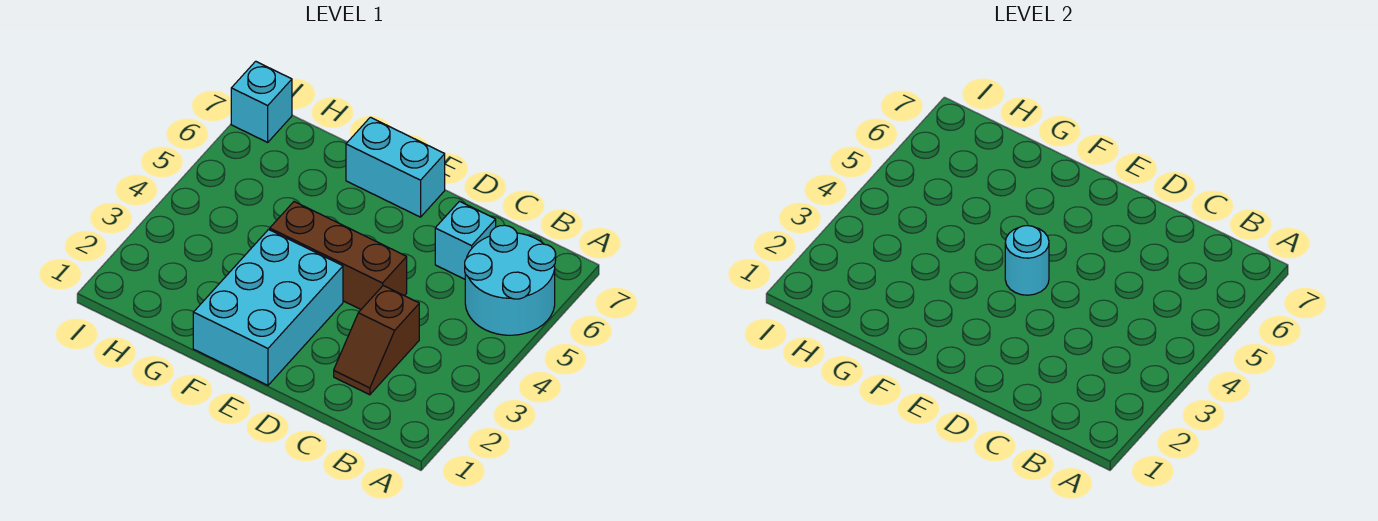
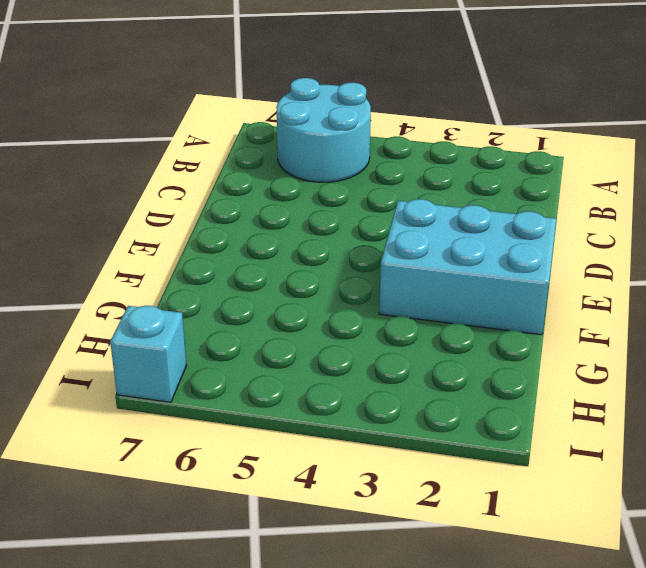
none -> brown slope C2:C3 level 1 top 3
none -> cyan brick C6 level 1

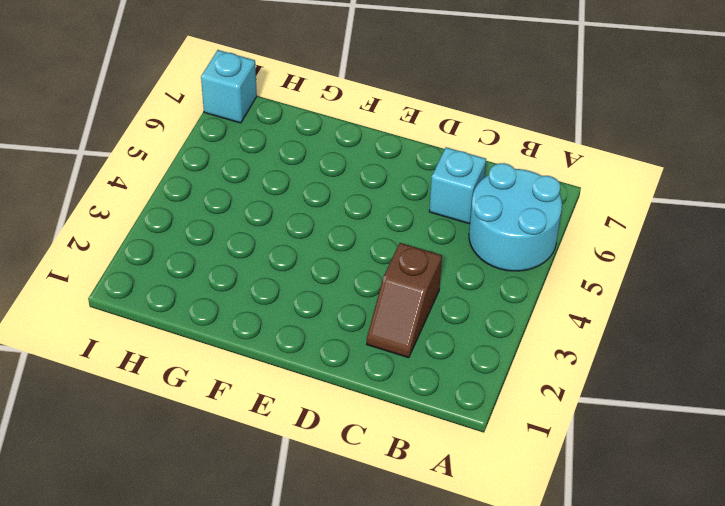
none -> brown brick D4:F4 level 1
none -> cyan brick E1:F3 level 1

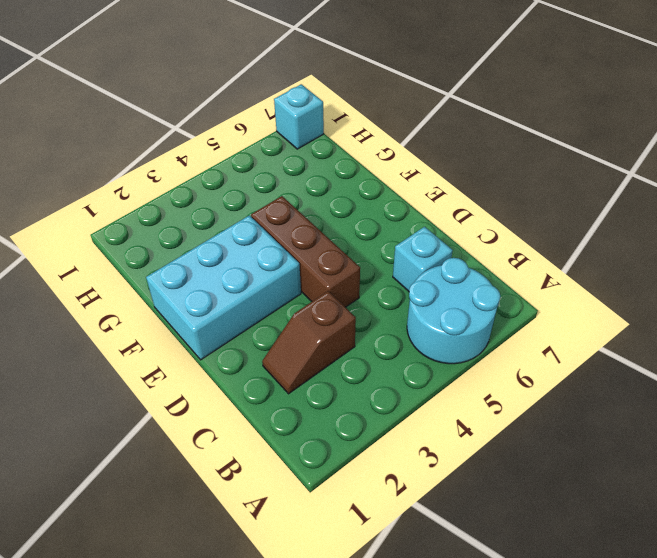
none -> cyan brick E7:F7 level 1
none -> cyan round brick E4 level 2

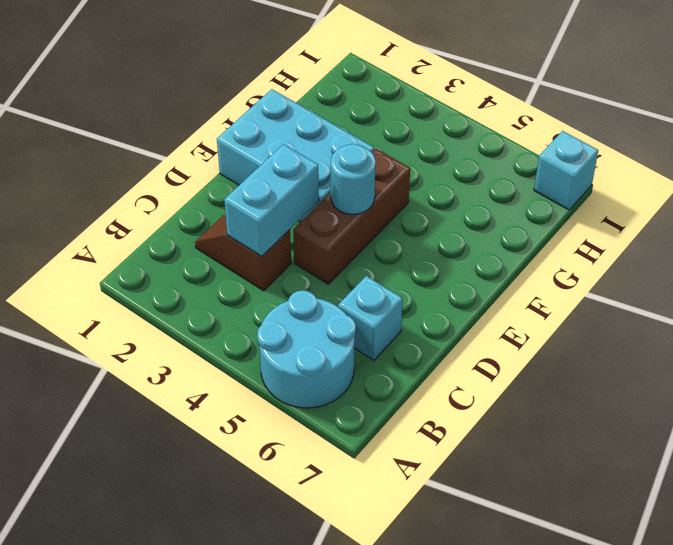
cyan brick C3:D3 level 2 -> cyan brick E7:F7 level 1

